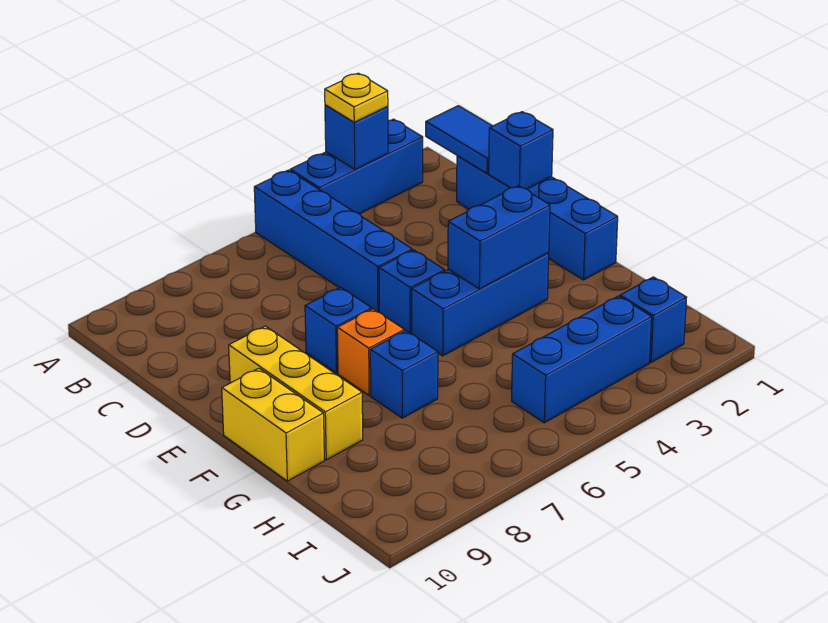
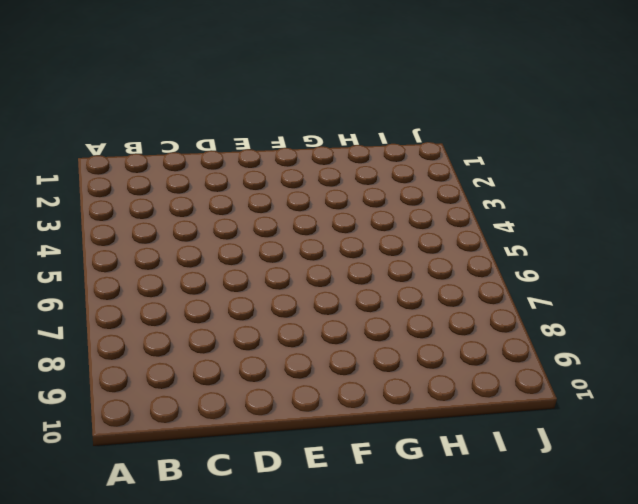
none -> blue brick A2:A4 level 1
none -> blue brick A5:D5 level 1
none -> blue brick C1:F1 level 1

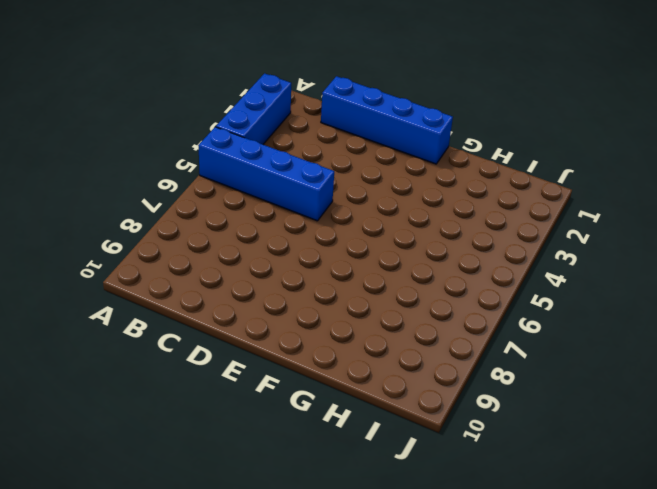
none -> blue brick E5 level 1
none -> blue brick E7 level 1
none -> yellow brick E9:G9 level 1

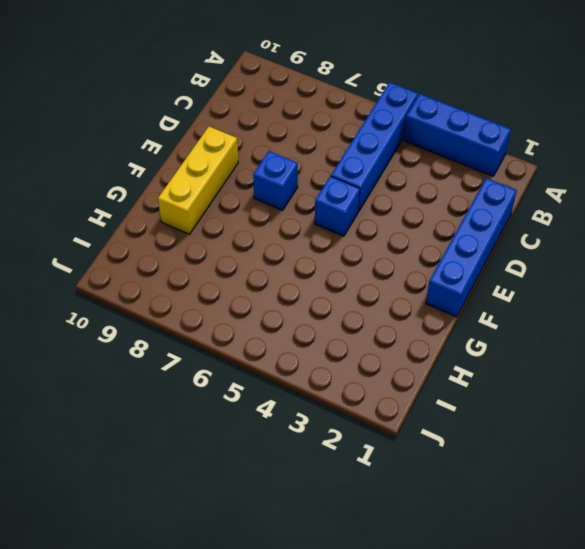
none -> blue brick F3:F5 level 1
none -> orange brick F7 level 1
none -> yellow brick F10:G10 level 1

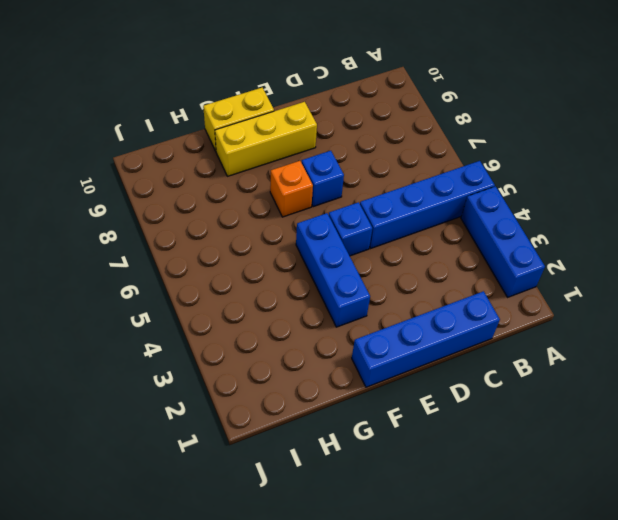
none -> blue brick G7 level 1
none -> blue brick I2 level 1
none -> blue brick I3:I5 level 1

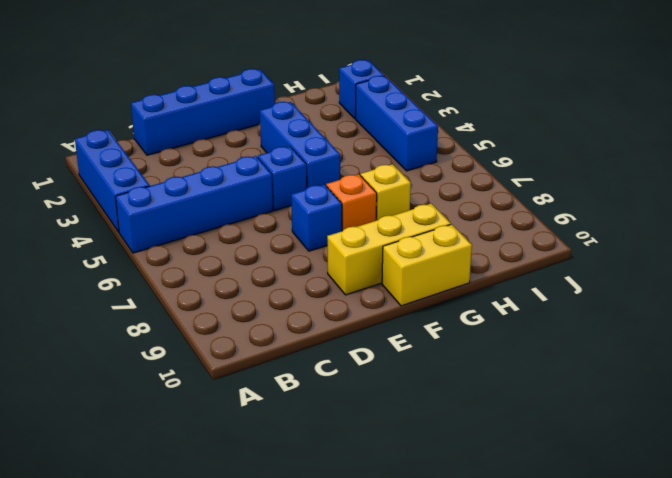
yellow brick G7 level 1 -> blue brick G7 level 1
none -> blue brick A3 level 2
none -> blue tile B1:C1 level 2
none -> blue brick D1 level 2

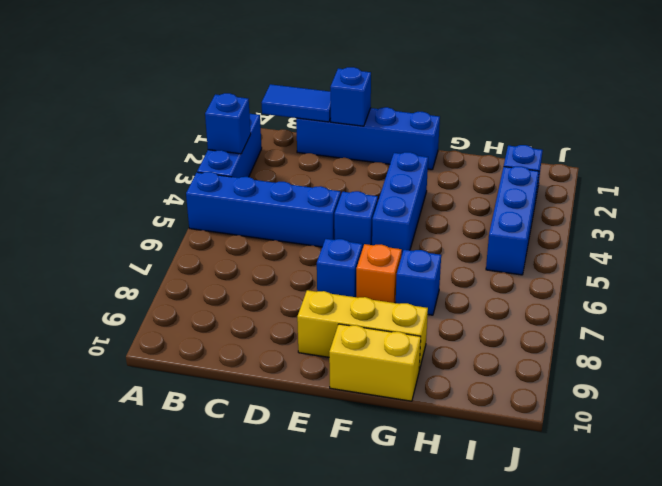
none -> blue brick F3:F4 level 2
none -> yellow plate A3 level 3

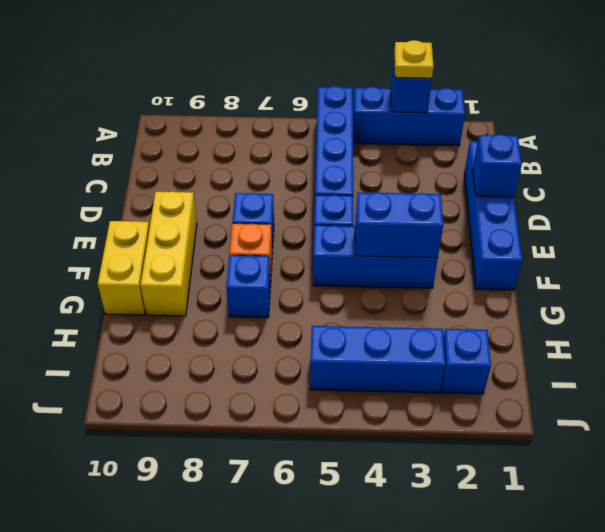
none -> blue tile B1:C1 level 2

